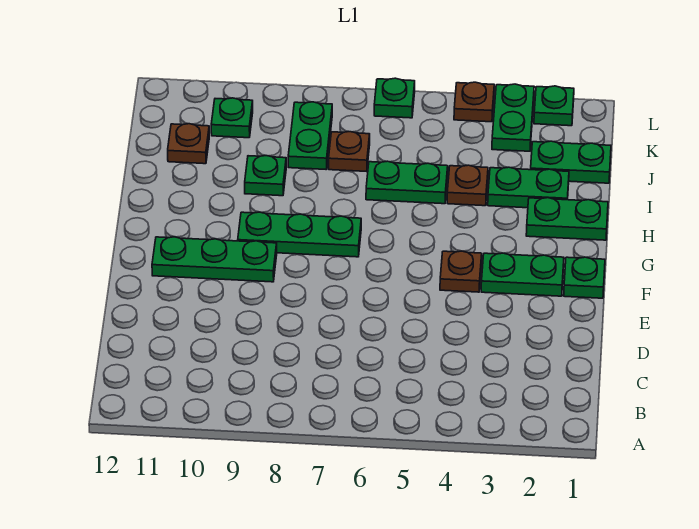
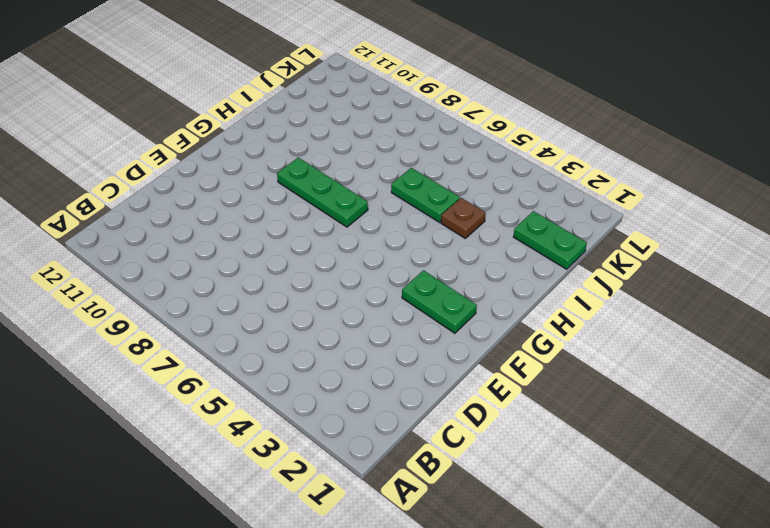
none -> green plate F1 level 1
none -> brown plate F4 level 1
none -> green plate F9:F11 level 1

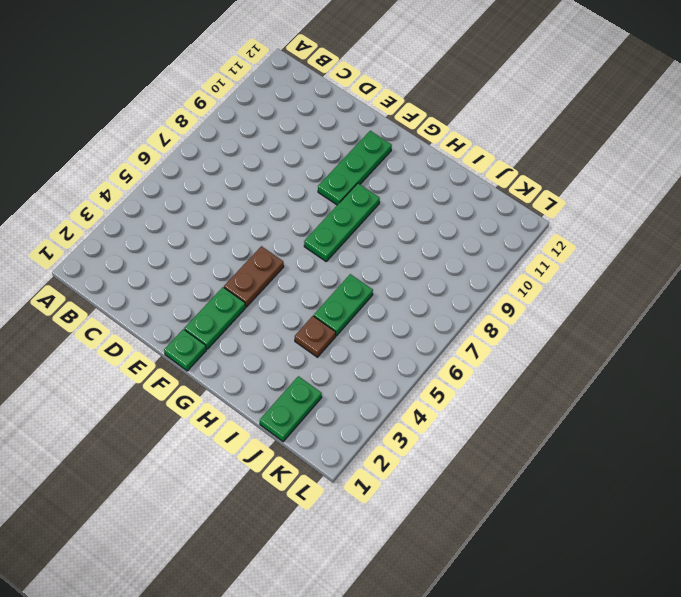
brown plate F4:F5 level 1 -> brown plate F4 level 1
none -> green plate H1:H2 level 1
none -> green plate I2:I3 level 1
none -> green plate I9 level 1

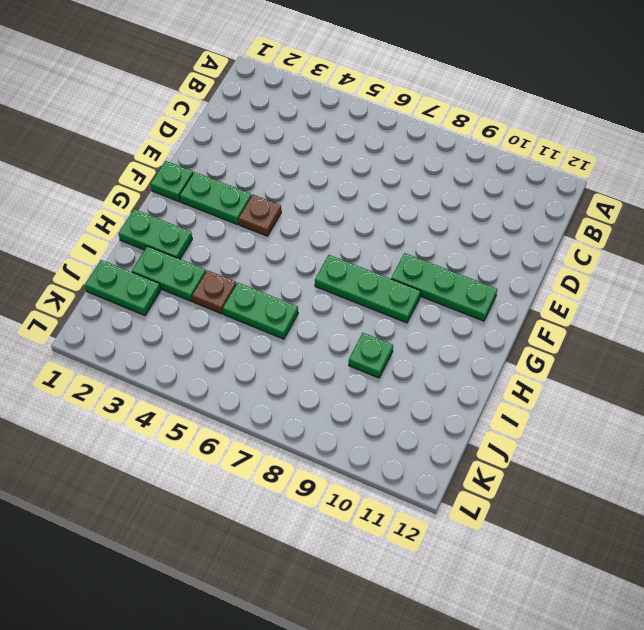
none -> brown plate J7 level 1
none -> green plate J8:K8 level 1
none -> brown plate J11 level 1

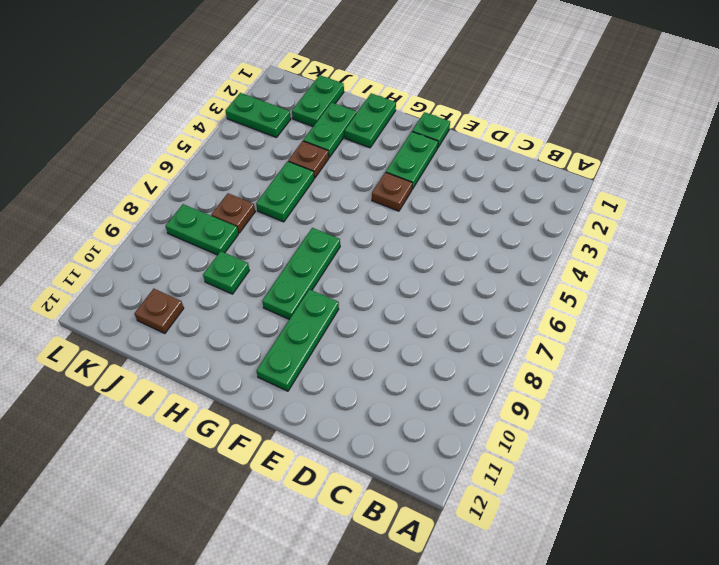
none -> green plate K10 level 1
none -> green plate L2 level 1
none -> brown plate L4 level 1

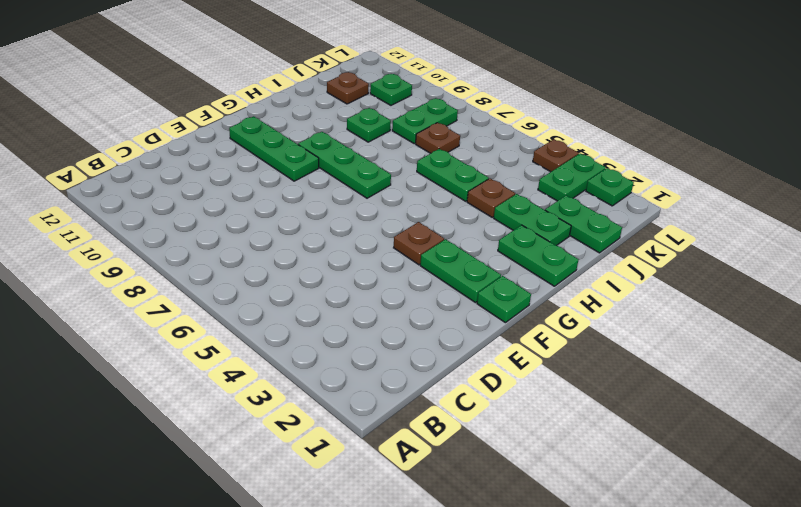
none -> green plate L6 level 1

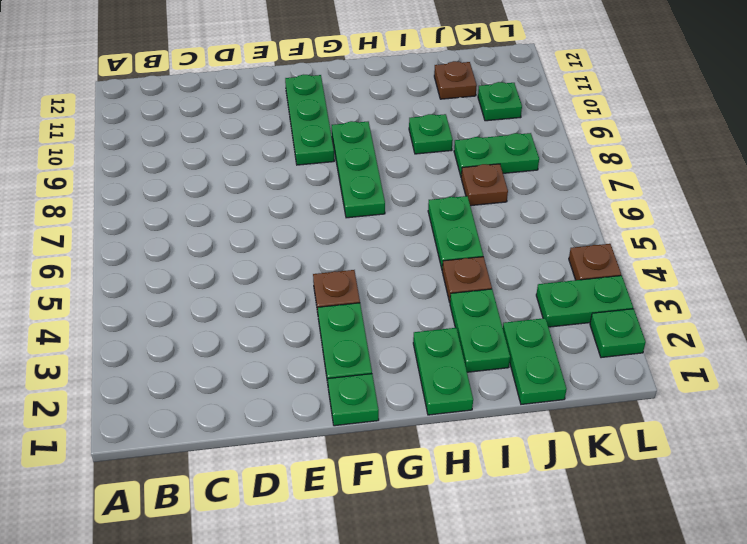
none -> green plate L6 level 1

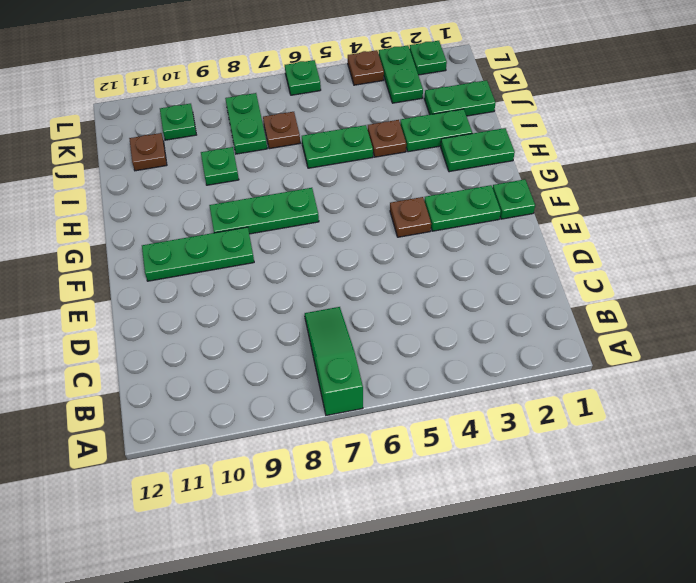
green slope A7:C7 level 1 top A -> none

